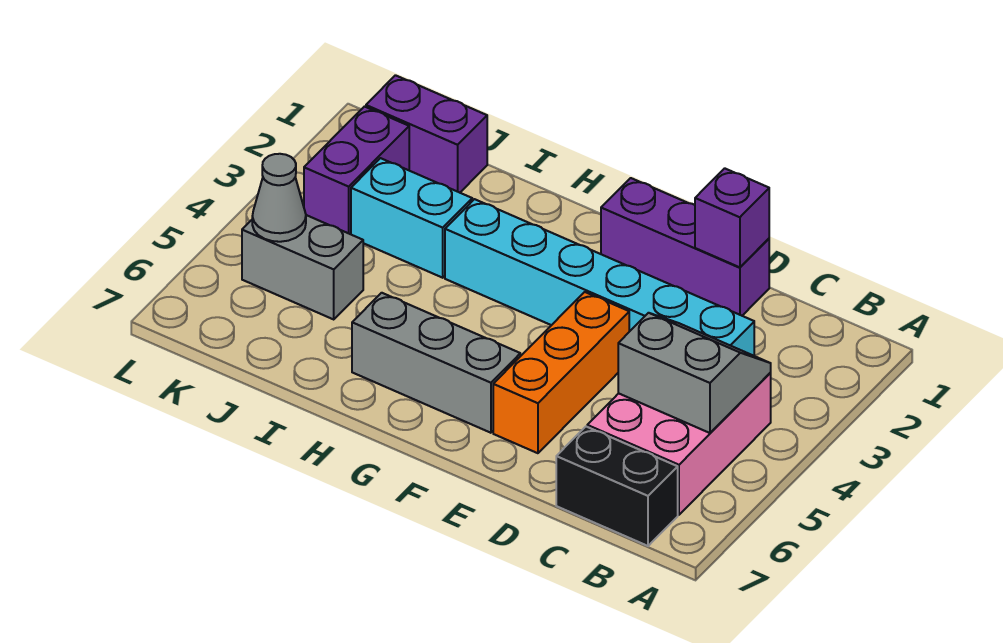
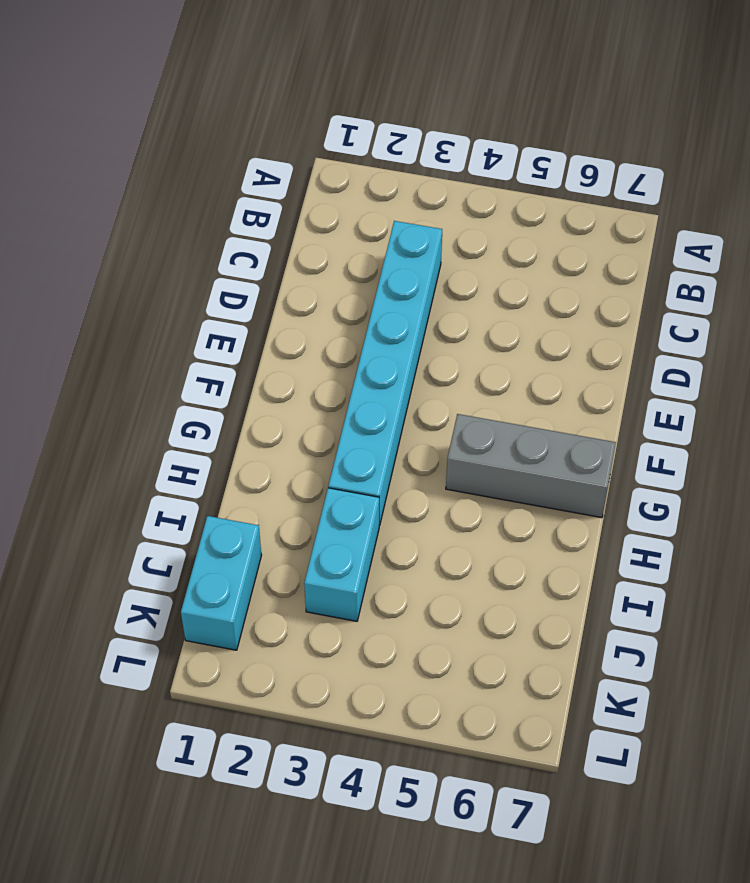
grey brick G5:G7 level 1 -> grey brick F6:H6 level 1
cyan brick J1:K1 level 1 -> purple brick J1:K1 level 1
none -> pink brick B4:C6 level 1
none -> black brick B7:C7 level 1
none -> purple brick D1:F1 level 1

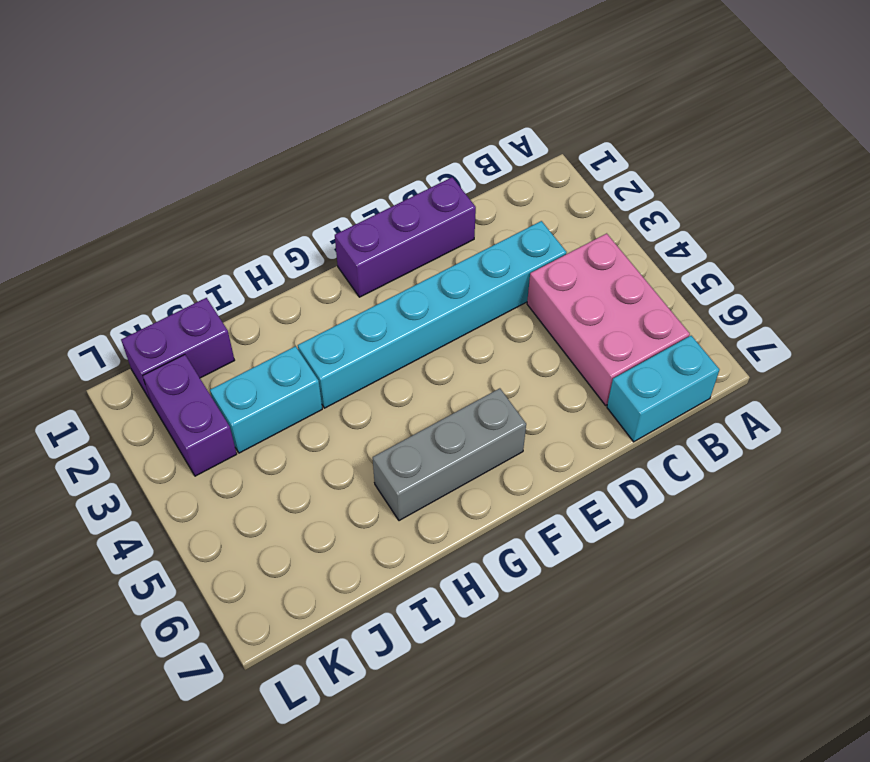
cyan brick B7:C7 level 1 -> black brick B7:C7 level 1
none -> orange brick E4:E6 level 1
none -> grey brick J5:K5 level 1
none -> grey slope B4:C5 level 2 top 5

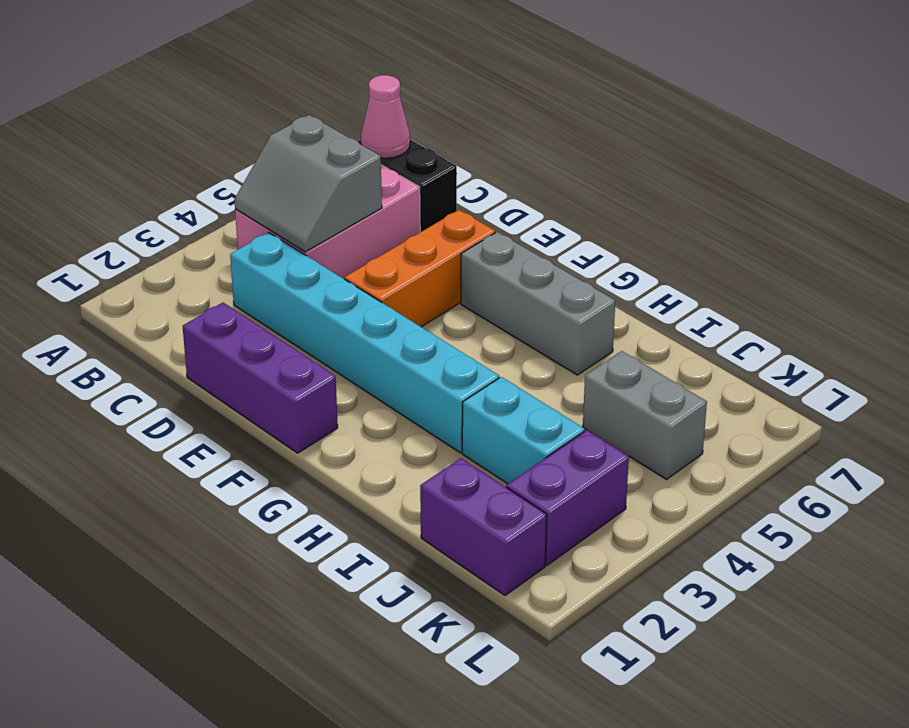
pink cone B7 level 2 -> none
none -> purple brick D1 level 2
none -> grey cone K5 level 2

